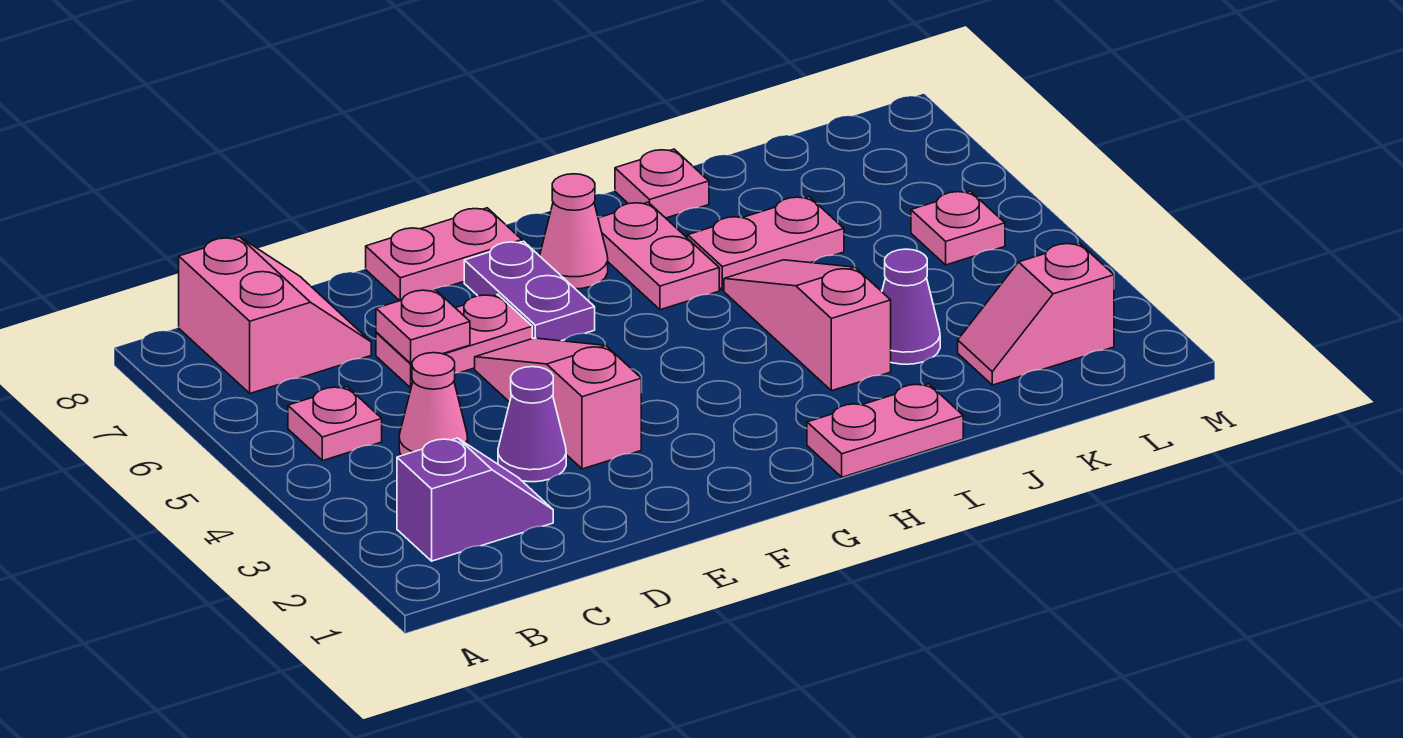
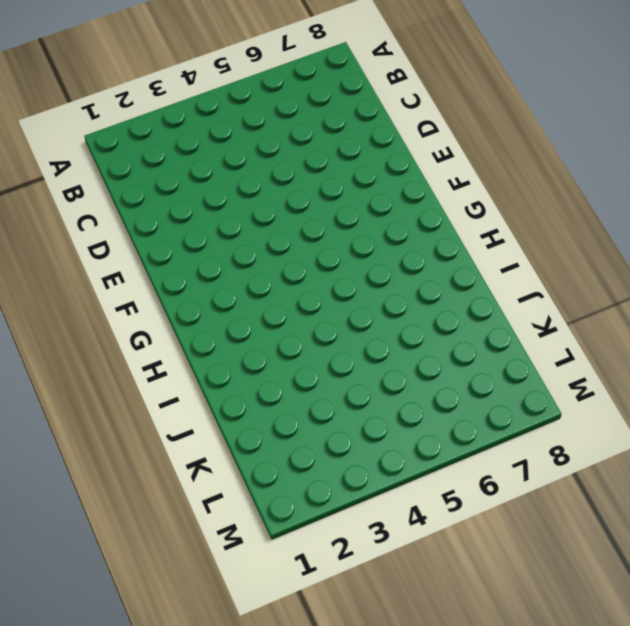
none -> purple slope B2:C2 level 1 top B
none -> pink plate B5 level 1
none -> pink slope B7:C8 level 1 top B

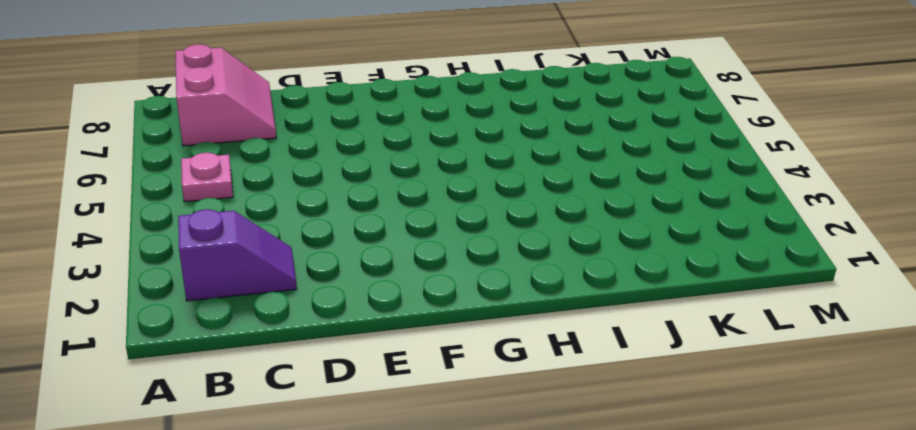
none -> pink cone C4 level 1
none -> purple cone D3 level 1
none -> pink plate D6:E6 level 1

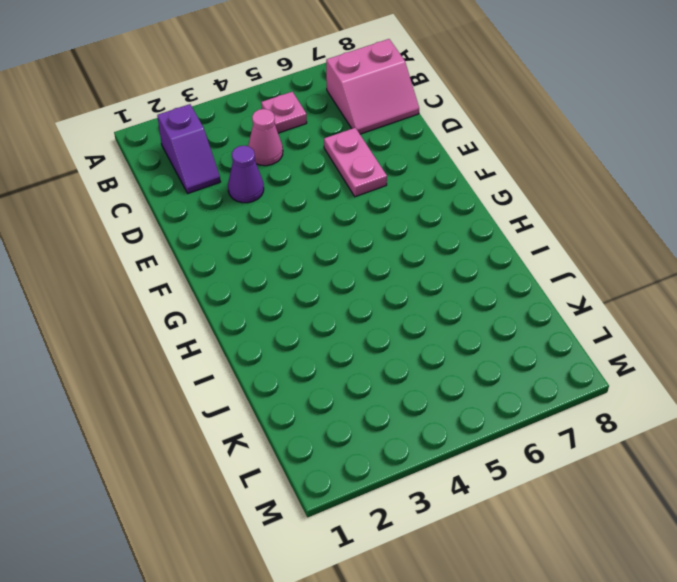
none -> pink slope E3:E5 level 1 top 3
none -> pink plate E8:F8 level 1
none -> purple plate F6:F7 level 1

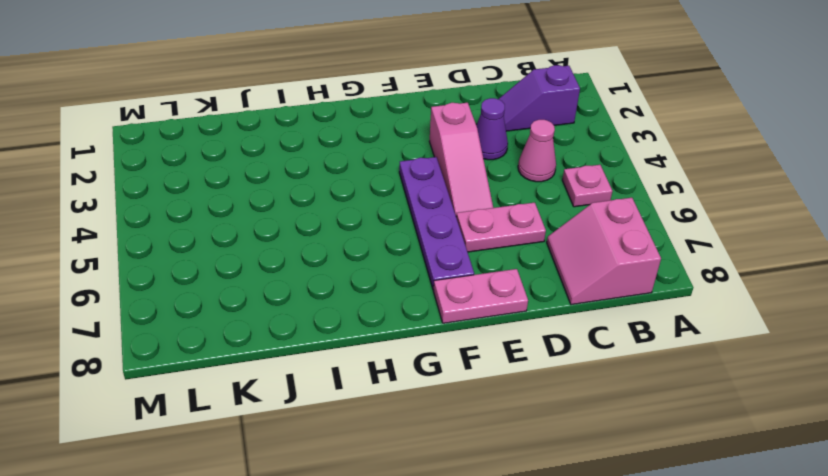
purple plate F4:F7 level 1 -> purple plate F6:F7 level 1
none -> pink cone G7 level 1
none -> pink plate H1:I1 level 1
none -> pink plate H6:H7 level 1

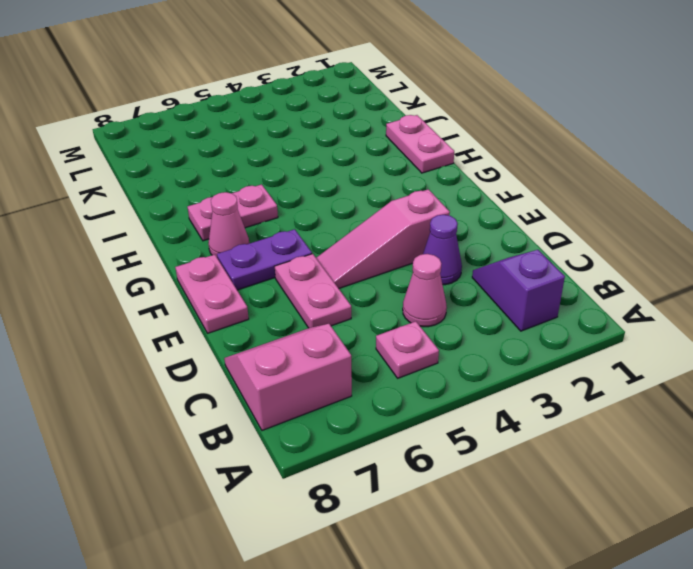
none -> pink slope I3:I5 level 1 top 3
none -> pink plate I6:J6 level 1
none -> pink plate I8 level 1

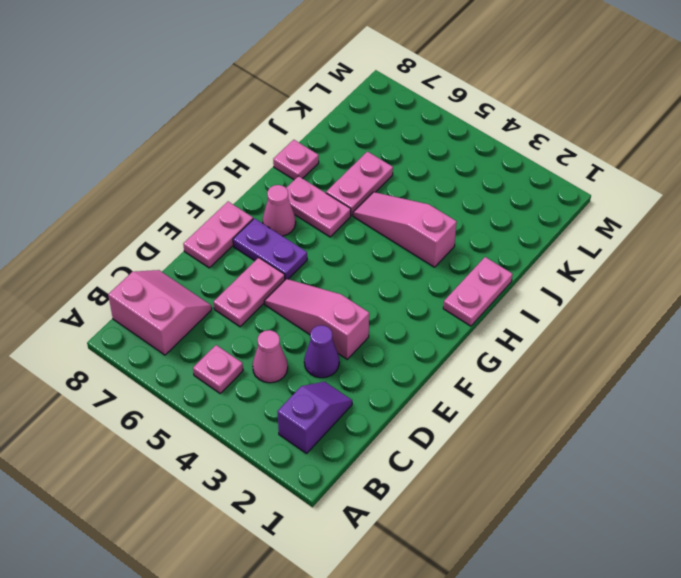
none -> purple cone J3 level 1
none -> pink slope K2:L2 level 1 top L
none -> pink plate L5 level 1

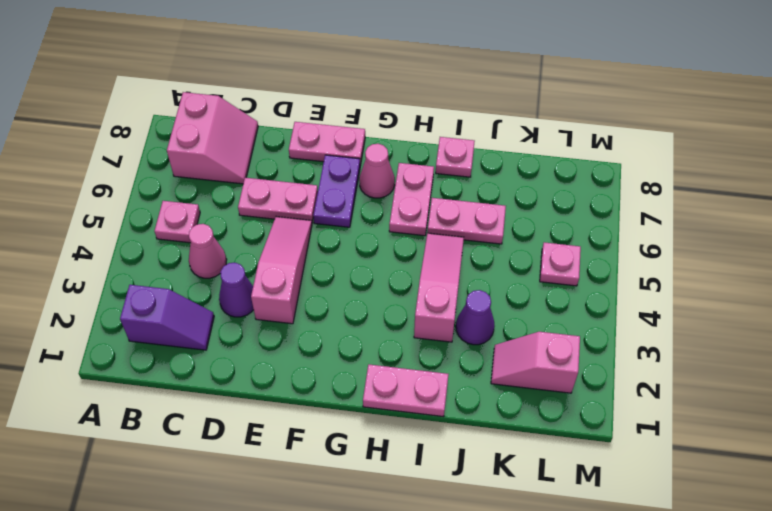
none -> pink plate D6 level 2

